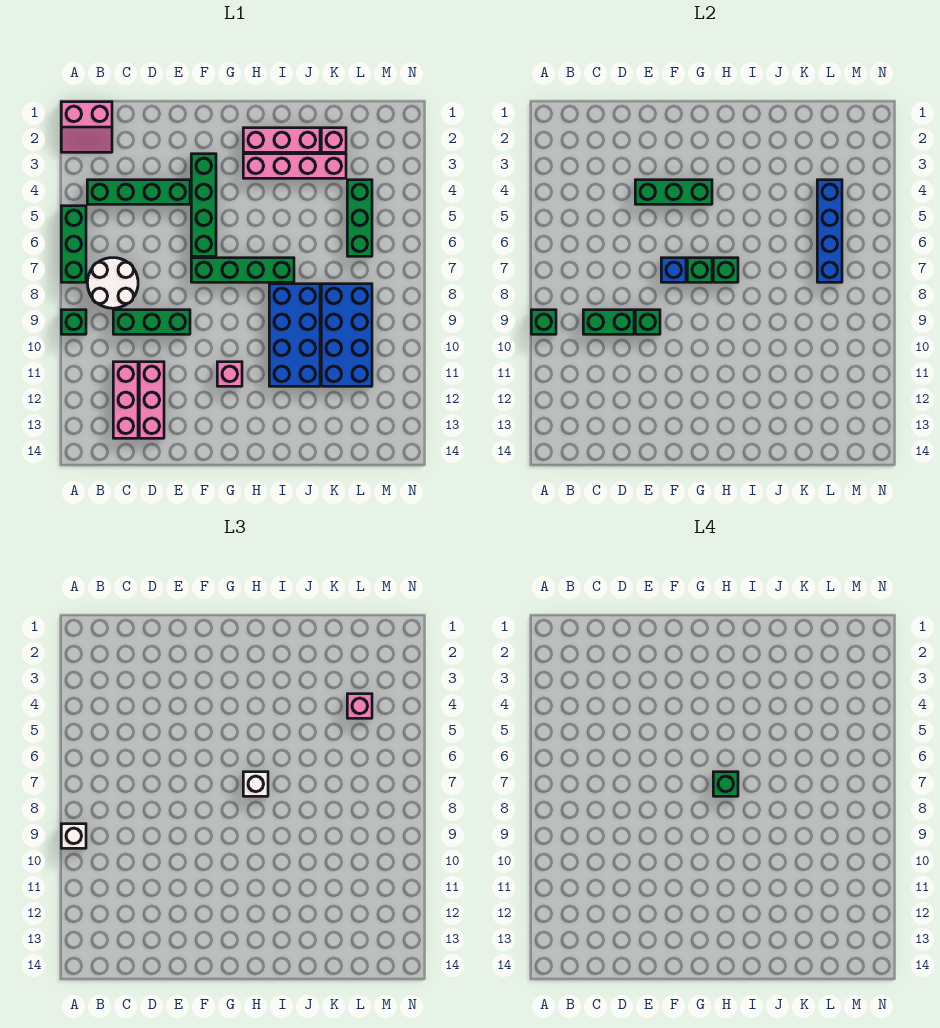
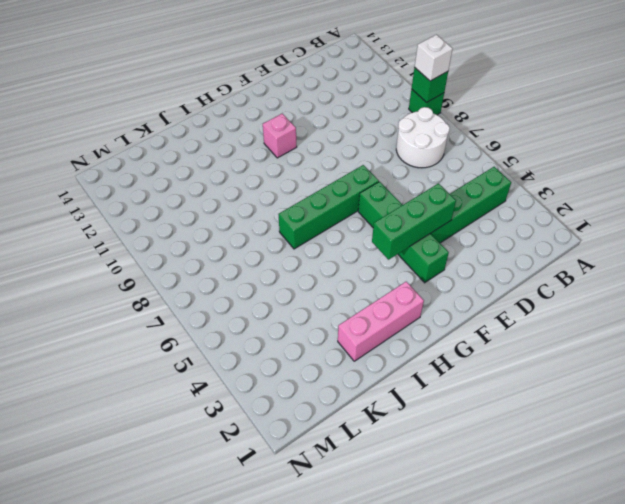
none -> pink slope A1:B2 level 1 top 1
none -> green brick A5:A7 level 1
none -> green brick C9:E9 level 1

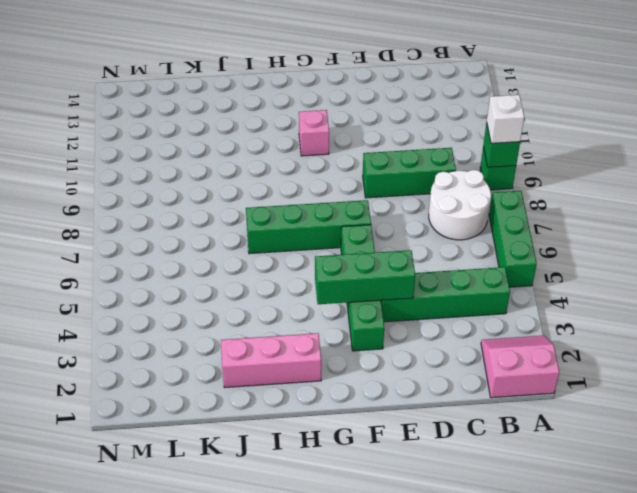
none -> pink brick C11:C13 level 1
none -> pink brick D11:D13 level 1
none -> pink brick H3:K3 level 1

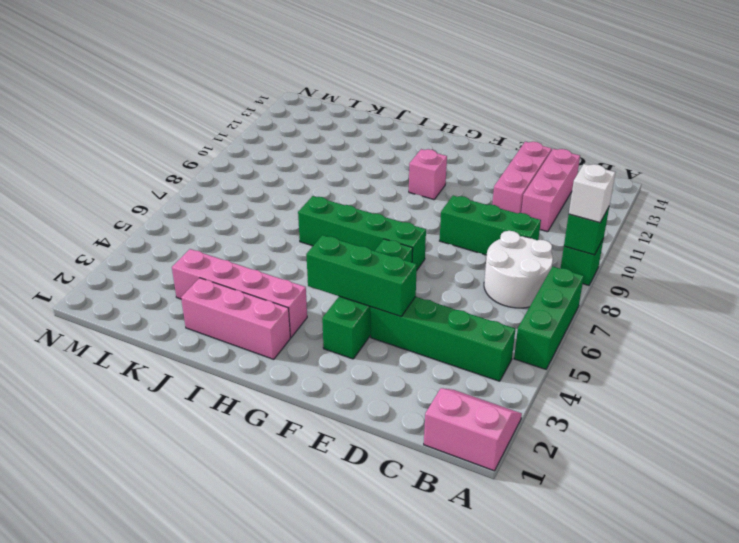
none -> blue brick I8:J11 level 1
none -> pink brick K2 level 1
none -> blue brick K8:L11 level 1

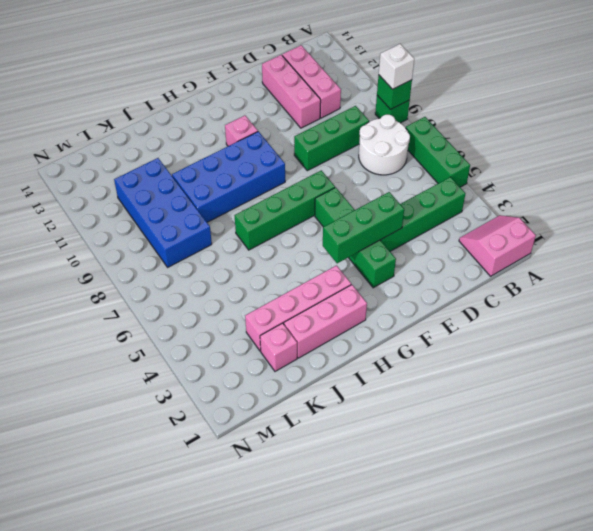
blue brick G9:J10 level 1 -> blue brick I8:J11 level 1
none -> green brick L4:L6 level 1
none -> green brick C9:D9 level 2
none -> green brick E9 level 2

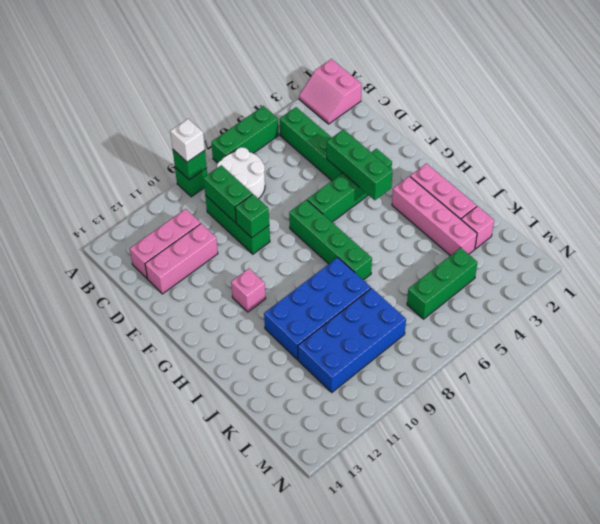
none -> blue brick F7 level 2
none -> green brick G7 level 2
none -> green brick H7 level 2

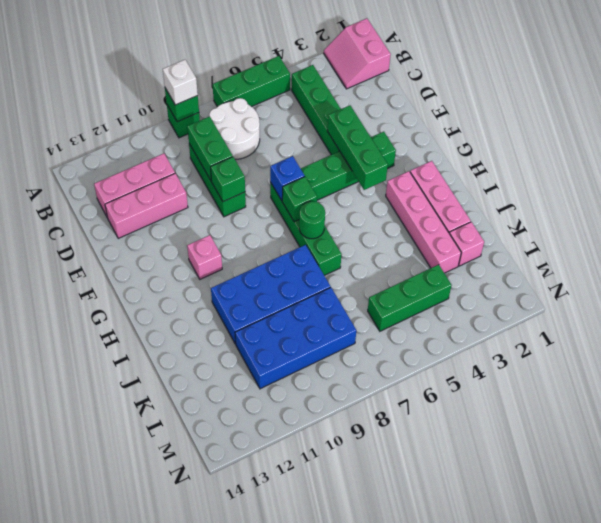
green round brick H7 level 2 -> green brick H7 level 2
none -> blue brick L4:L7 level 2
none -> white brick H7 level 3
none -> pink brick L4 level 3

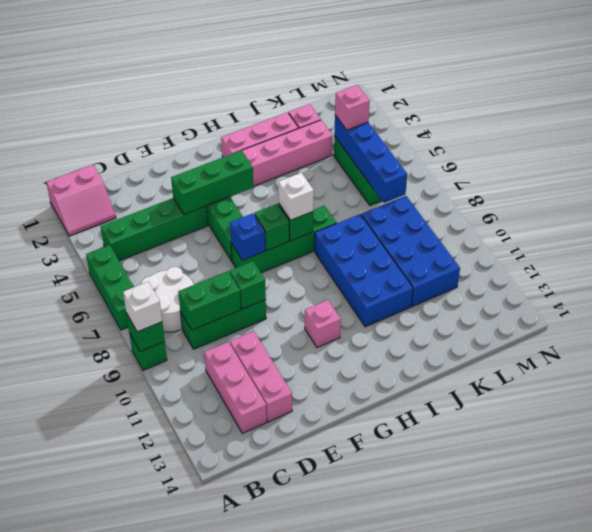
none -> green brick H7 level 4

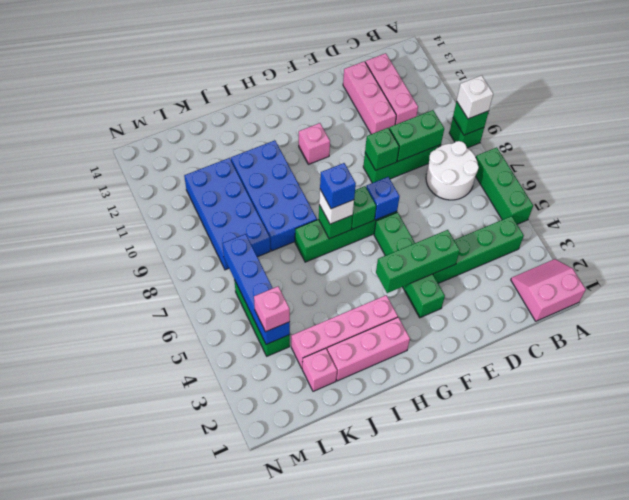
blue brick H7 level 4 -> green brick H7 level 4

